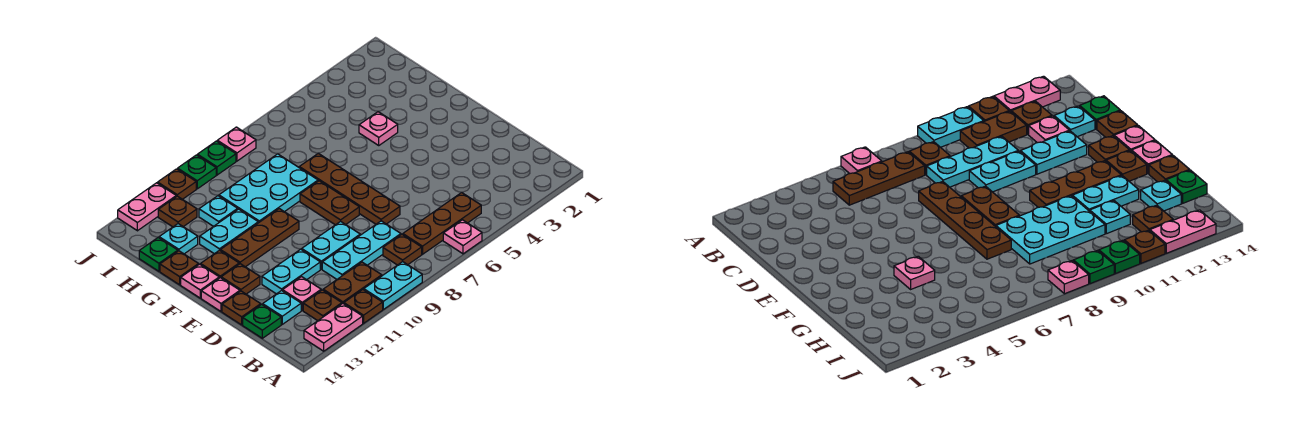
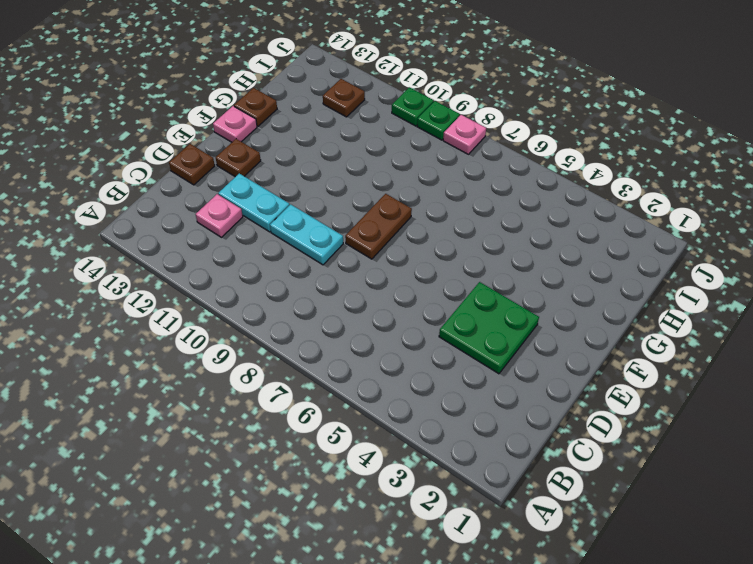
green plate D3:E4 level 1 -> none
none -> pink plate A6 level 1
none -> cyan plate A9:A10 level 1
none -> brown plate A11 level 1
none -> pink plate A12:A13 level 1

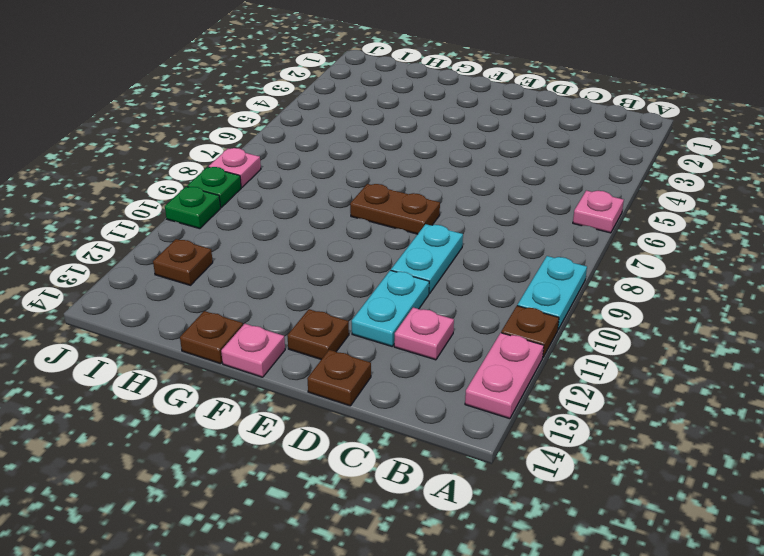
none -> brown plate B5:B7 level 1
none -> brown plate B8 level 1
none -> brown plate B10:B11 level 1
none -> brown plate B12 level 1

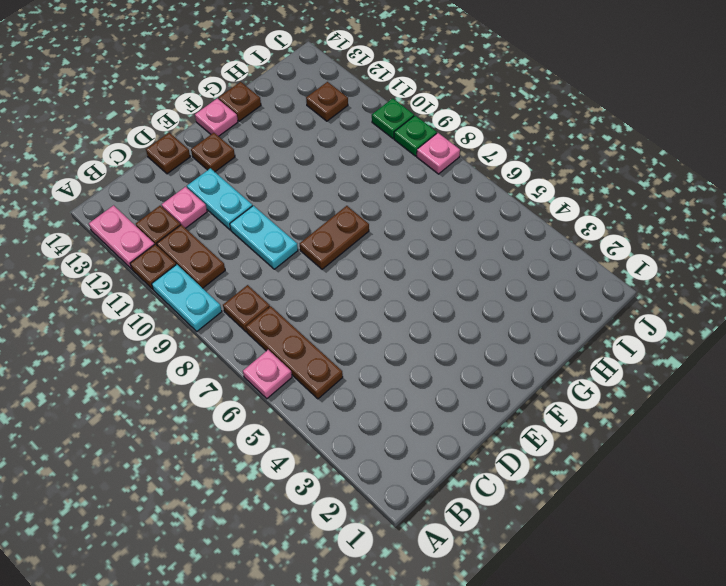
none -> cyan plate C8:C10 level 1
none -> cyan plate C13 level 1
none -> green plate C14 level 1
none -> brown plate D7:G7 level 1

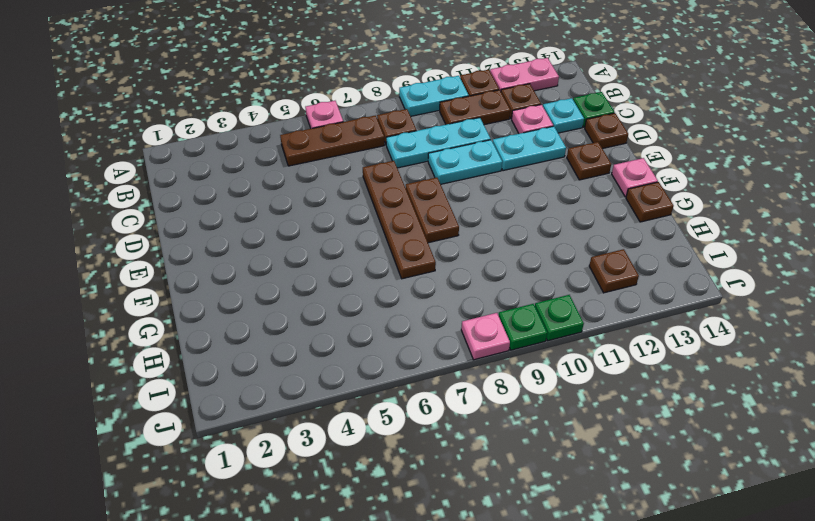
none -> pink plate E14 level 1
none -> brown plate F10:F12 level 1
none -> brown plate F13 level 1
none -> pink plate G4 level 1

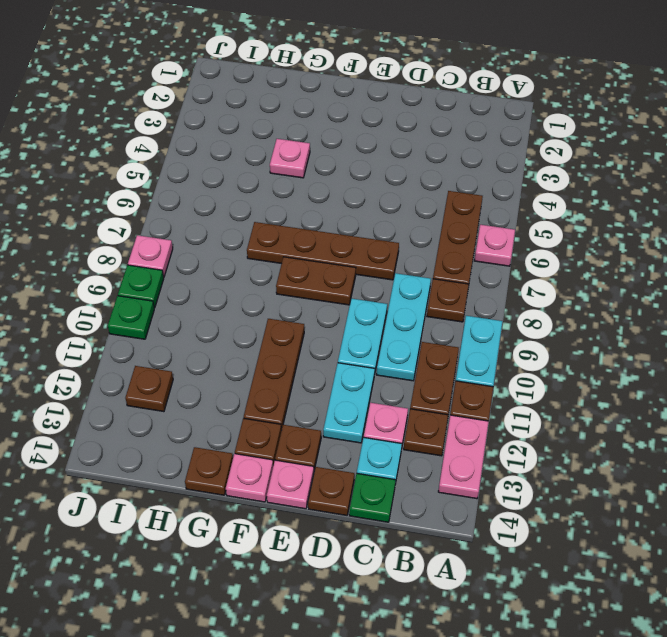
none -> cyan plate G8:H10 level 1
none -> cyan plate G11:G12 level 1
none -> cyan plate H11 level 1
none -> cyan plate H13 level 1

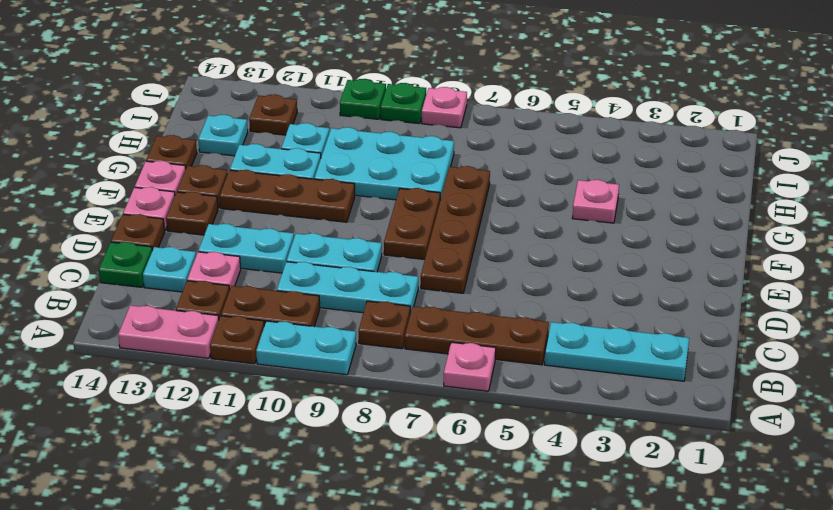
cyan plate B2:B4 level 1 -> none
none -> green plate H14 level 1
none -> brown plate J11 level 1
none -> pink plate J12:J13 level 1

